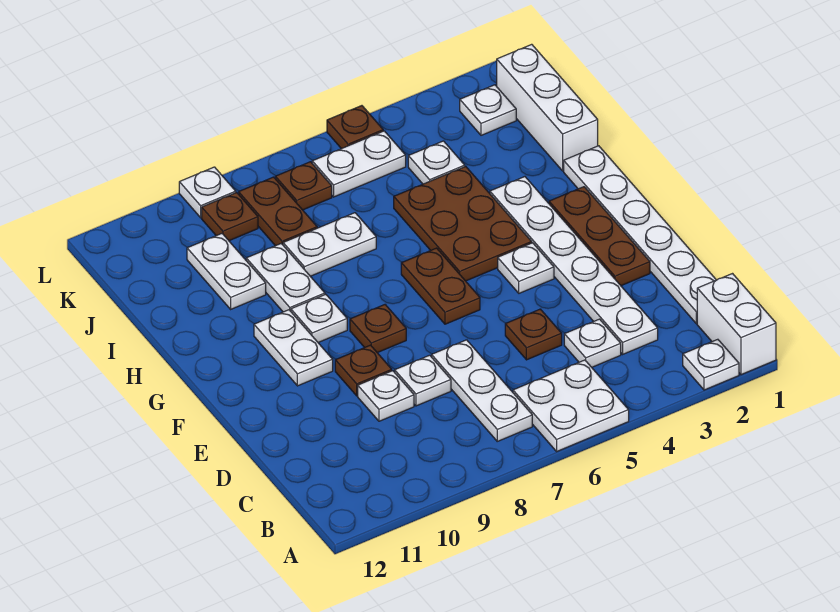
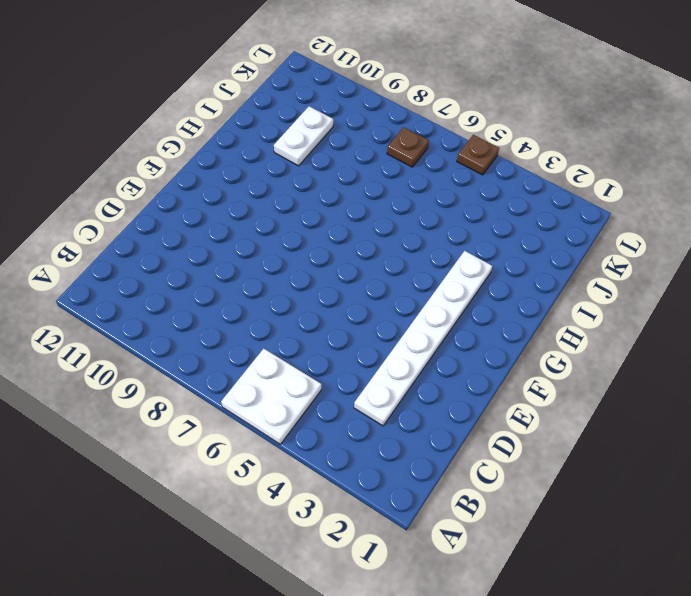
none -> white brick A1:B1 level 1
none -> white plate A2 level 1
none -> white plate B7:D7 level 1
none -> white plate C1:H1 level 1

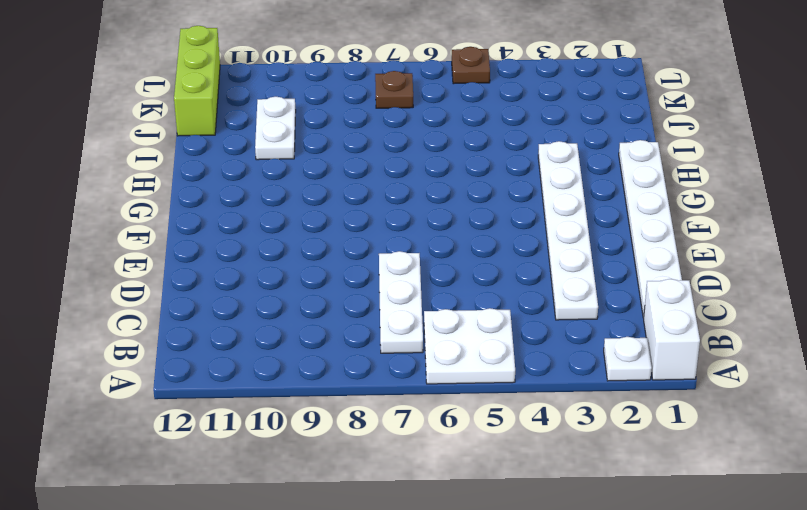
lime brick J12:L12 level 1 -> none
none -> white plate C4 level 1
none -> brown plate D5 level 1
none -> white plate D8 level 1
none -> white plate D9 level 1

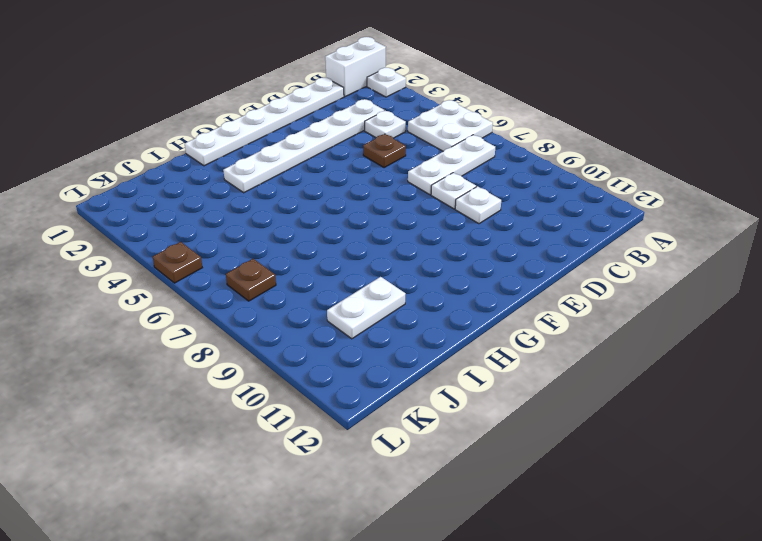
none -> brown plate E2:G2 level 1
none -> brown plate E9 level 1
none -> white plate F4 level 1
none -> brown plate F6:G6 level 1

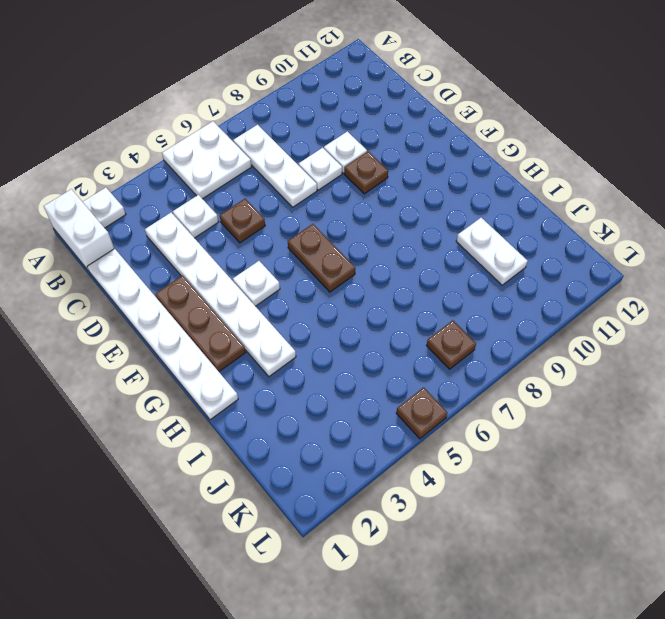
none -> brown plate F8 level 1
none -> white plate F10:G10 level 1
none -> brown plate G4:I5 level 1
none -> white plate G9 level 1

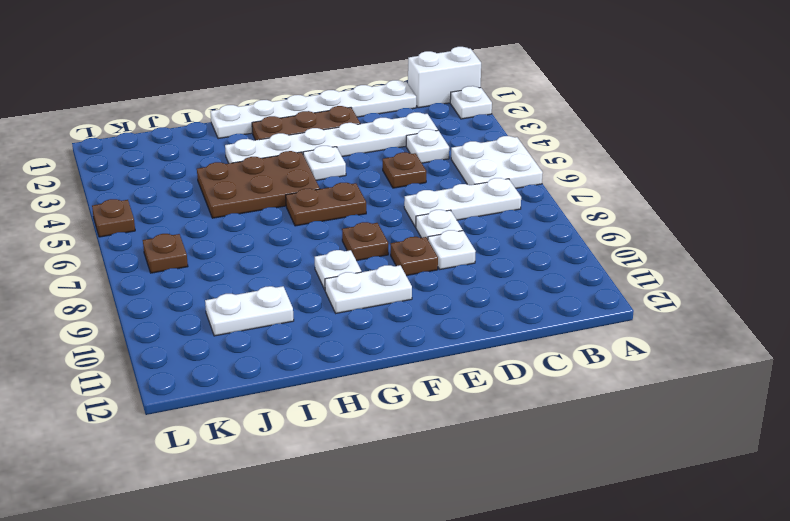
none -> white plate H9:I9 level 1
none -> white brick I1:K1 level 1
none -> white plate I7:I8 level 1
none -> white plate J4 level 1

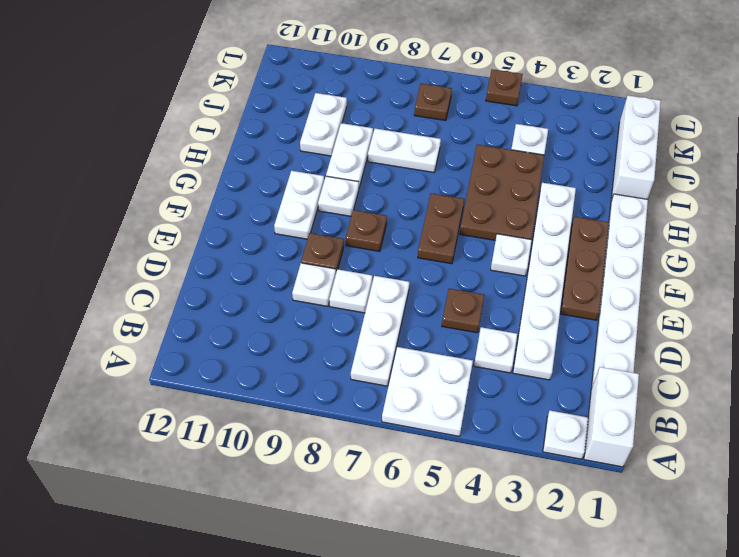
none -> brown plate J8:K8 level 1
none -> white plate K2 level 1
none -> white plate K5:K6 level 1
none -> brown plate K9 level 1

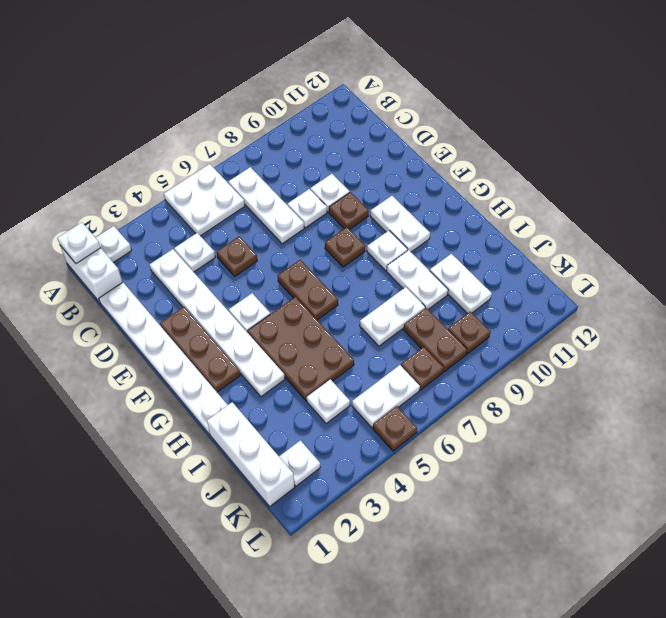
white plate A1 level 2 -> white plate L9 level 1

